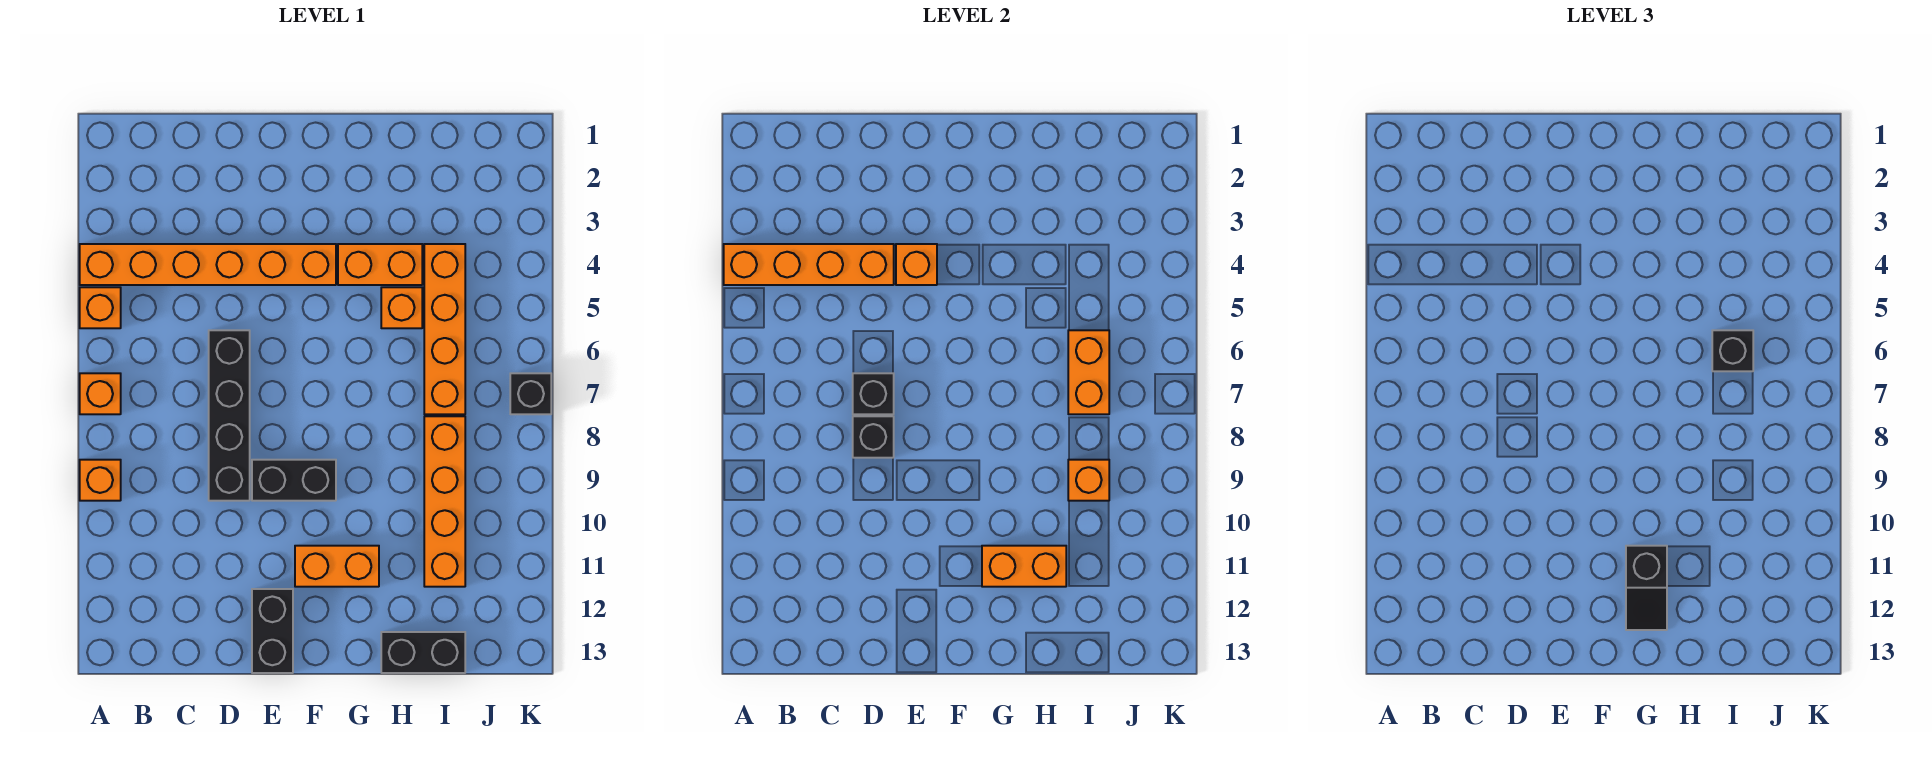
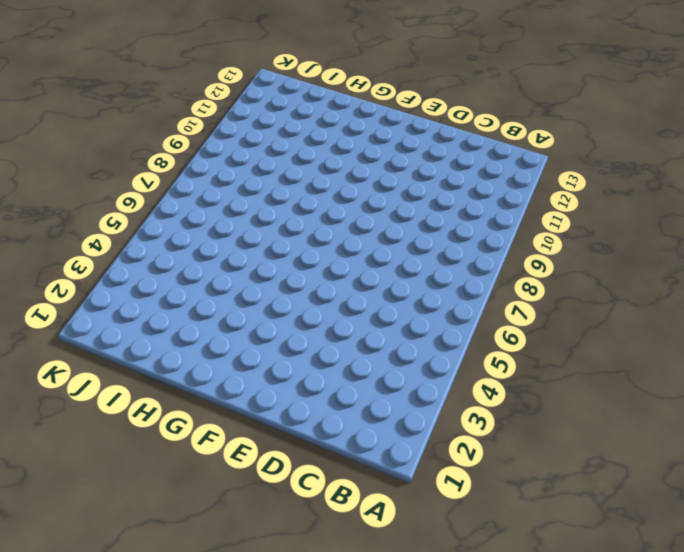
none -> orange brick A4:F4 level 1
none -> orange brick A5 level 1
none -> orange brick A7 level 1

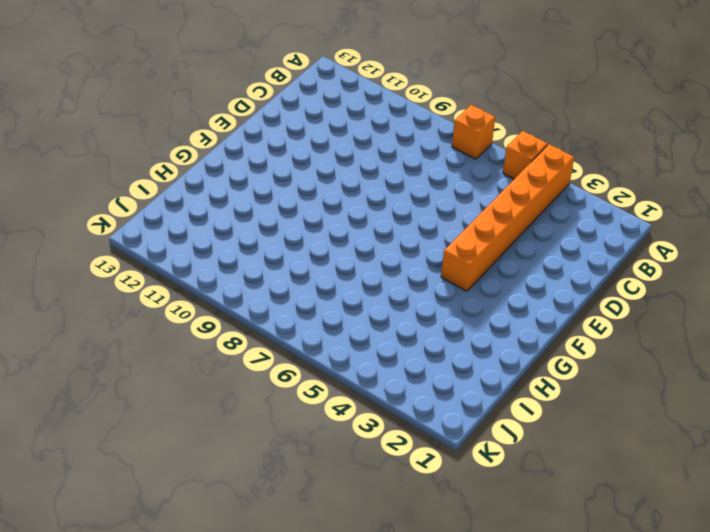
none -> orange brick A9 level 1
none -> black brick D6:D9 level 1
none -> black brick E9:F9 level 1

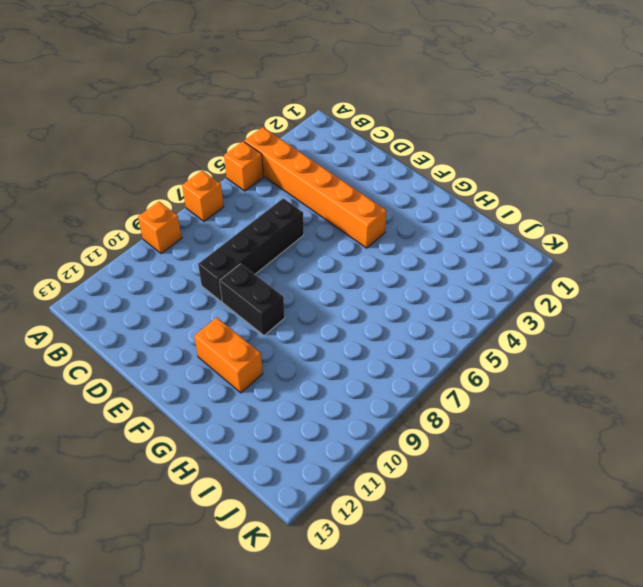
none -> black brick E12:E13 level 1
none -> orange brick G4:H4 level 1
none -> orange brick H5 level 1

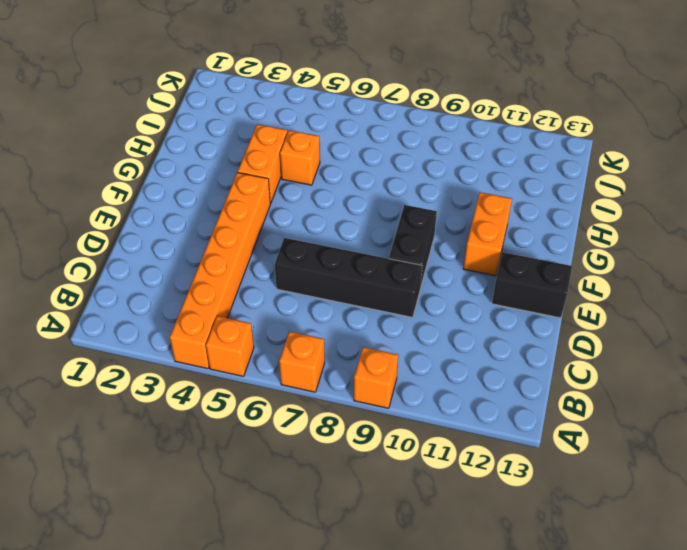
none -> black brick H13:I13 level 1
none -> orange brick I4:I7 level 1
none -> orange brick I8:I11 level 1

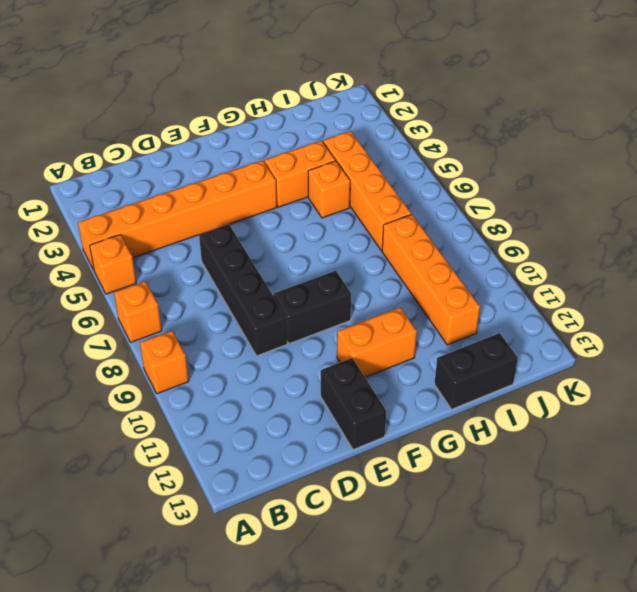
none -> black brick K7 level 1
none -> orange brick A4:D4 level 2
none -> black brick D7 level 2

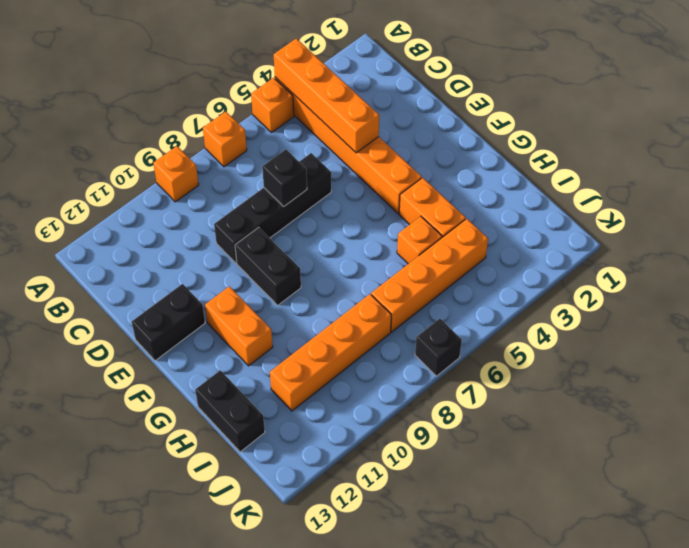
none -> black brick D8 level 2
none -> orange brick E4 level 2
none -> orange brick G11:H11 level 2

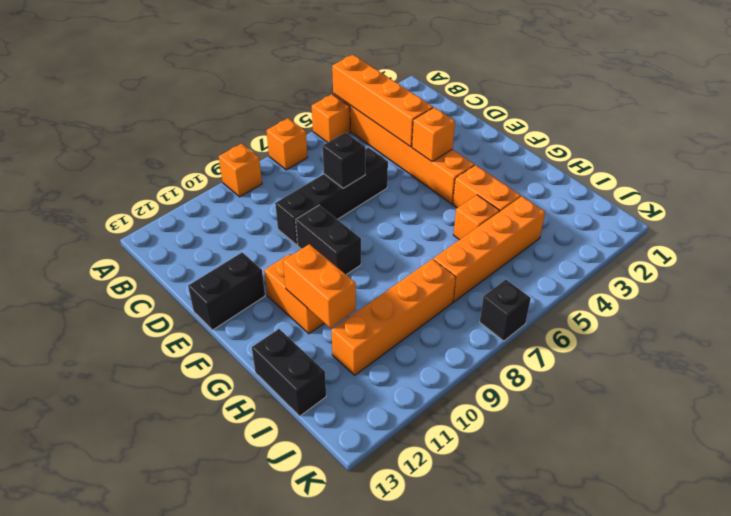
none -> black brick D8 level 2
none -> orange brick I6:I7 level 2
none -> orange brick I9 level 2

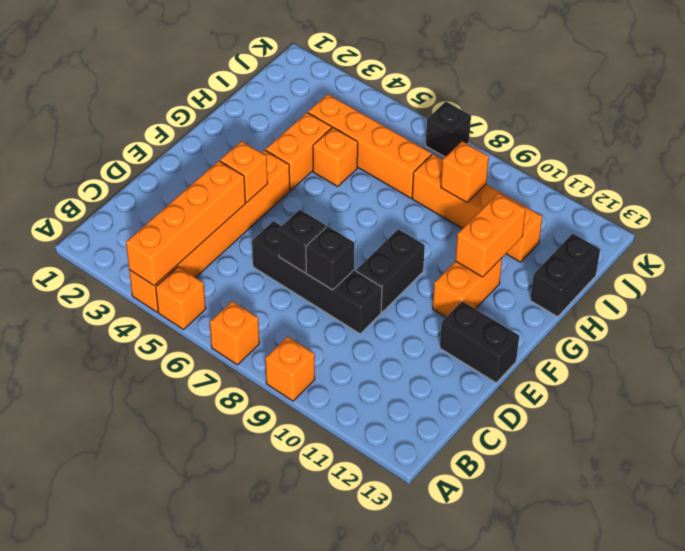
none -> orange brick I6:I7 level 2
none -> black slope G11:G12 level 3 top 11
none -> black brick I6 level 3

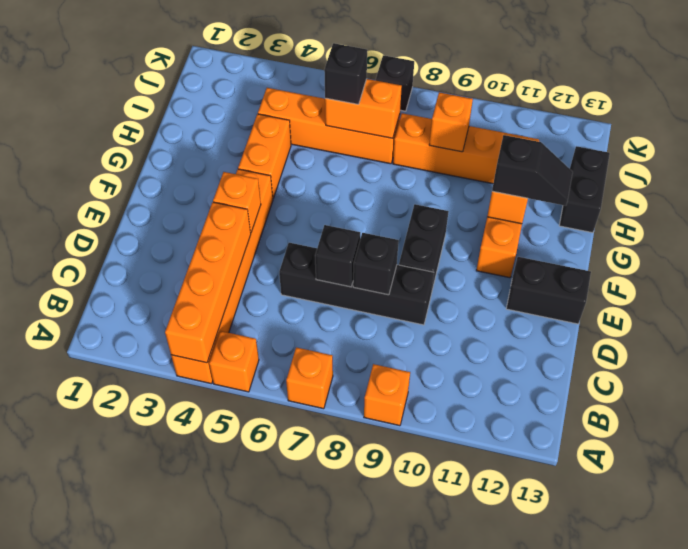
none -> orange brick H5 level 1

